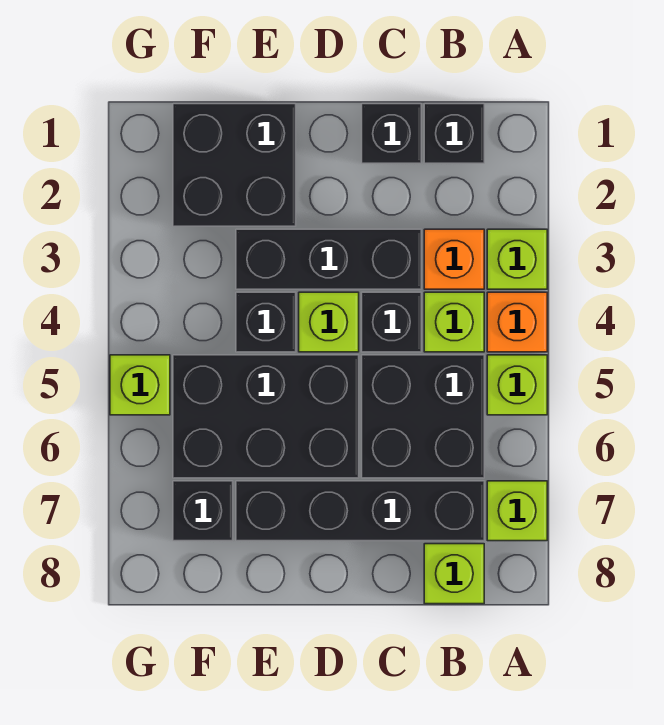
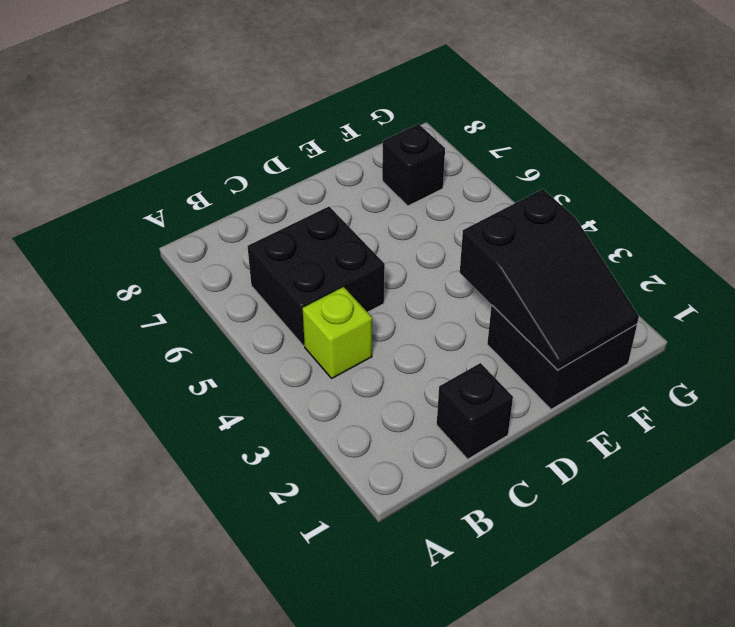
black slope E1:F3 level 2 top 3 -> none
none -> lime brick A3 level 1
none -> orange brick A4 level 1
none -> lime brick A5 level 1

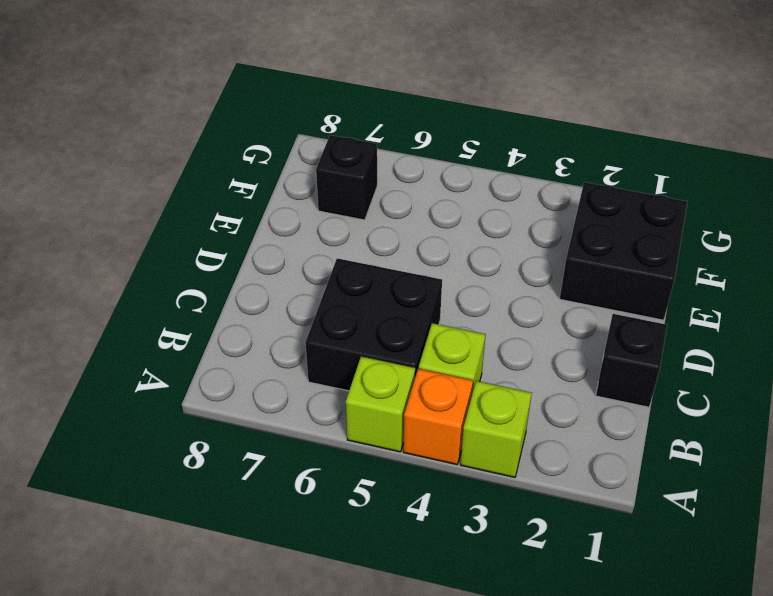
none -> lime brick A7 level 1
none -> black brick B1 level 1
none -> orange brick B3 level 1

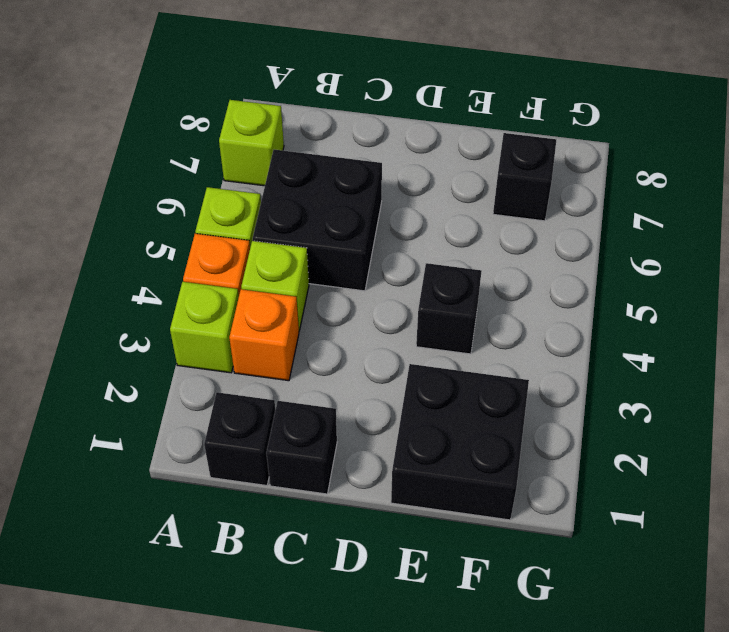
none -> black brick B7:E7 level 1
none -> lime brick B8 level 1
none -> black brick C3:E3 level 1

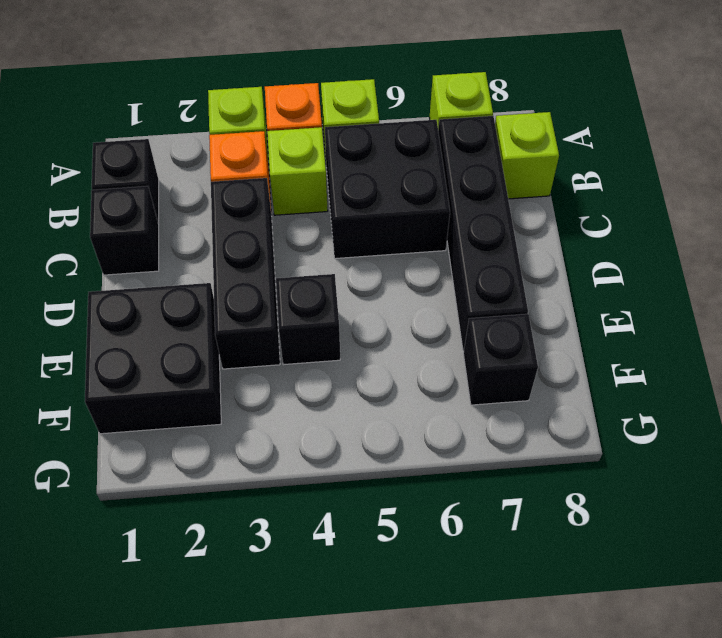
none -> black brick C4 level 1
none -> lime brick D4 level 1
none -> black brick D5:F6 level 1

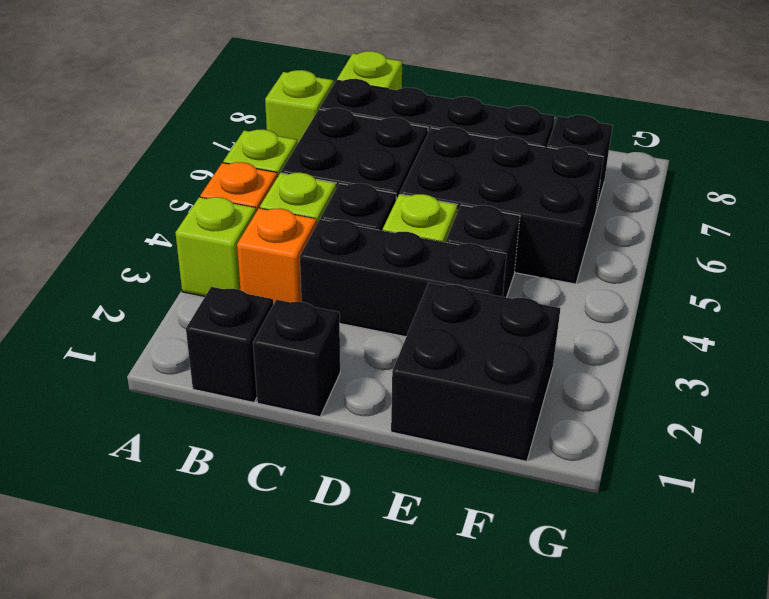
none -> lime brick G5 level 1

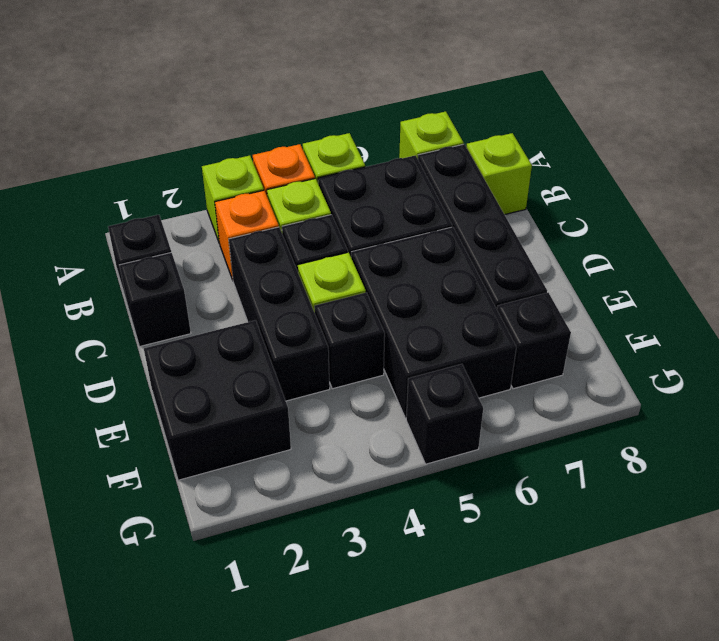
black brick G5 level 1 -> lime brick G5 level 1

